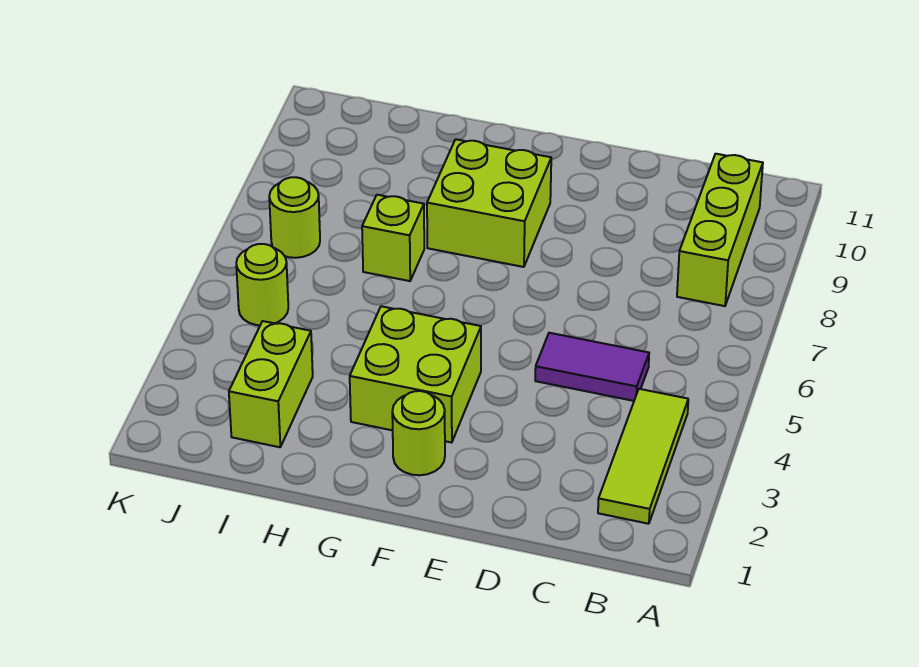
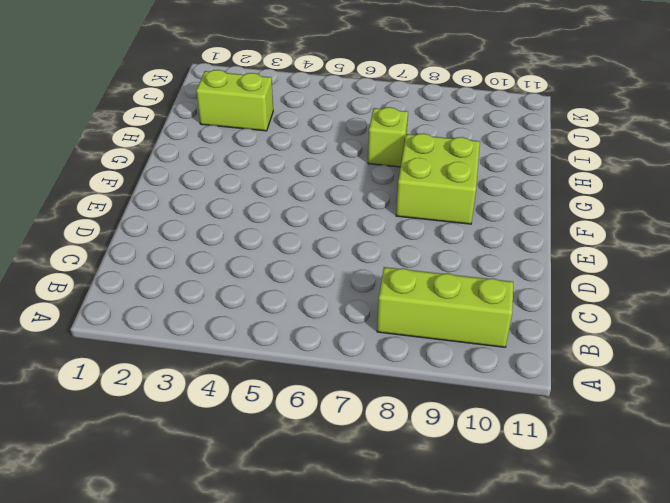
none -> lime tile B2:B4 level 1
none -> purple tile C5:D5 level 1

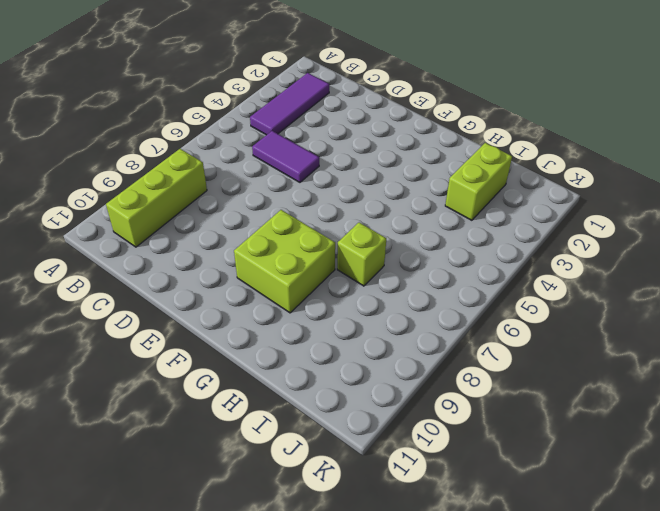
purple tile B2:B4 level 1 -> lime tile B2:B4 level 1
none -> lime round brick F2 level 1
none -> lime brick F3:G4 level 1

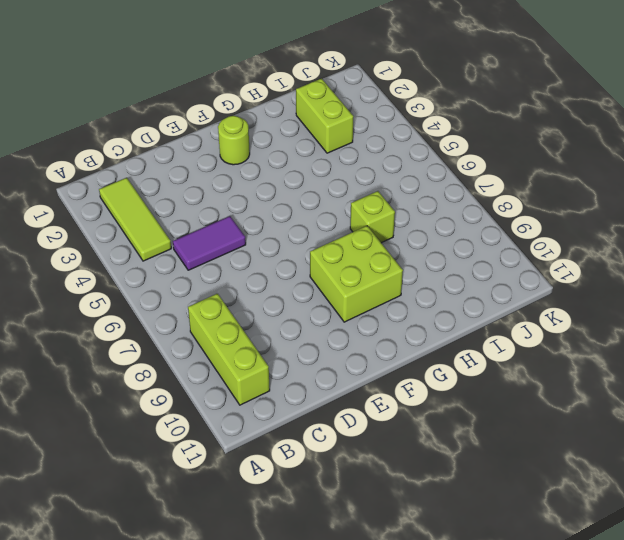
none -> lime brick F3:G4 level 1
none -> lime round brick J5 level 1

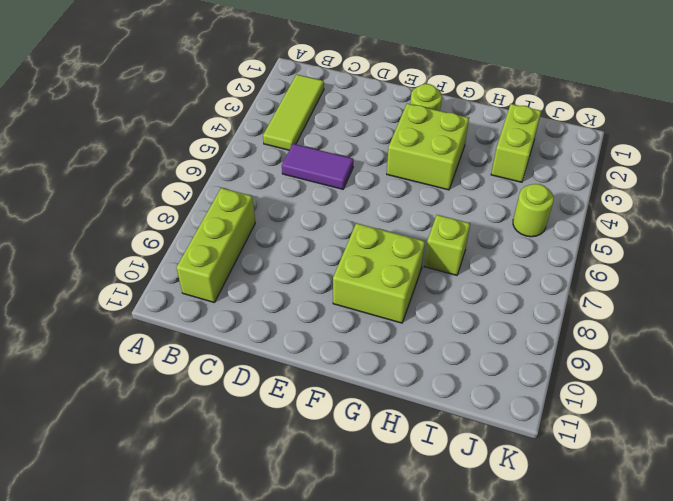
none -> lime round brick J7 level 1

